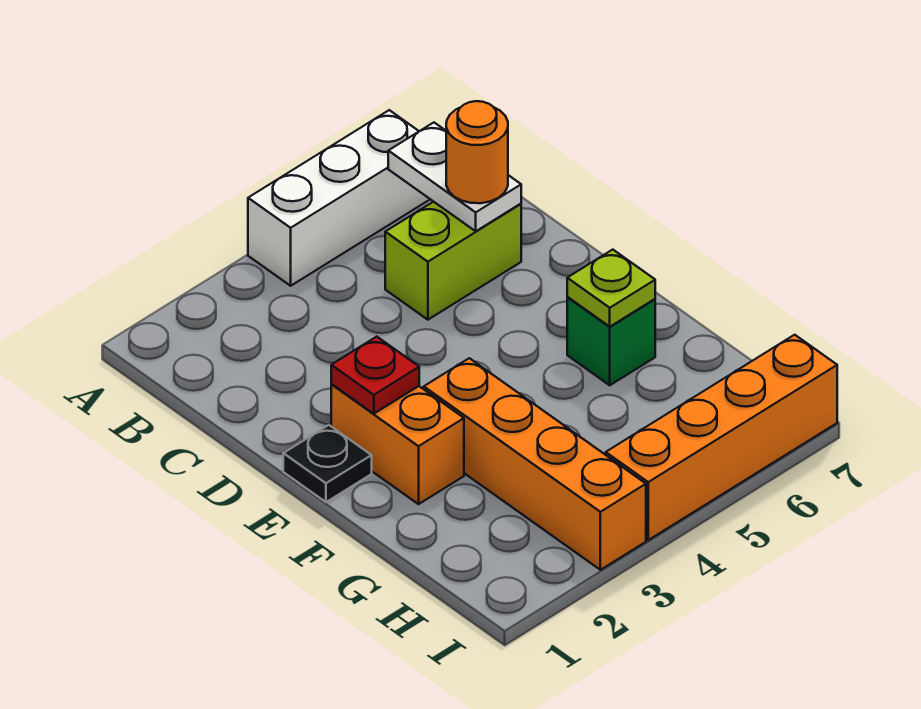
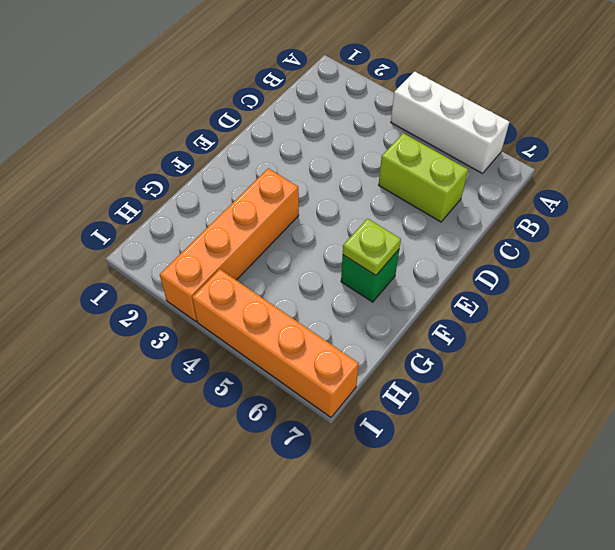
none -> black plate E1 level 1
none -> orange brick E2:F2 level 1

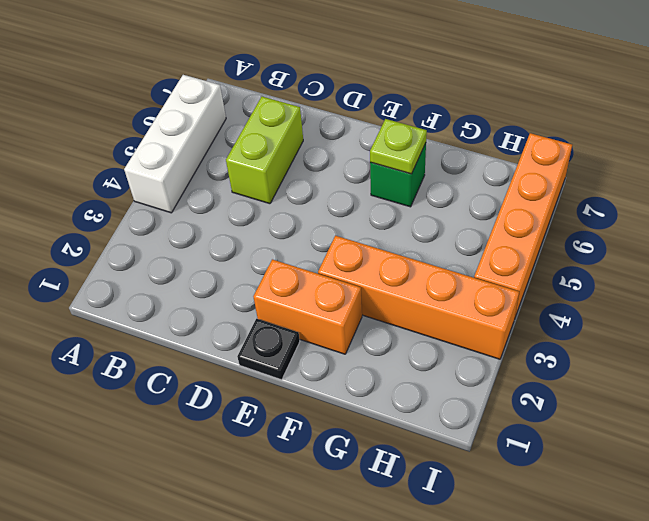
none -> white plate B6:C6 level 2
none -> red plate E2 level 2

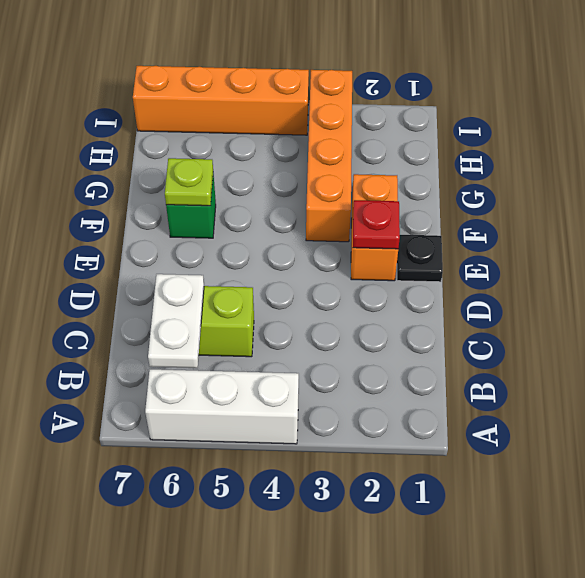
none -> orange round brick C6 level 3

